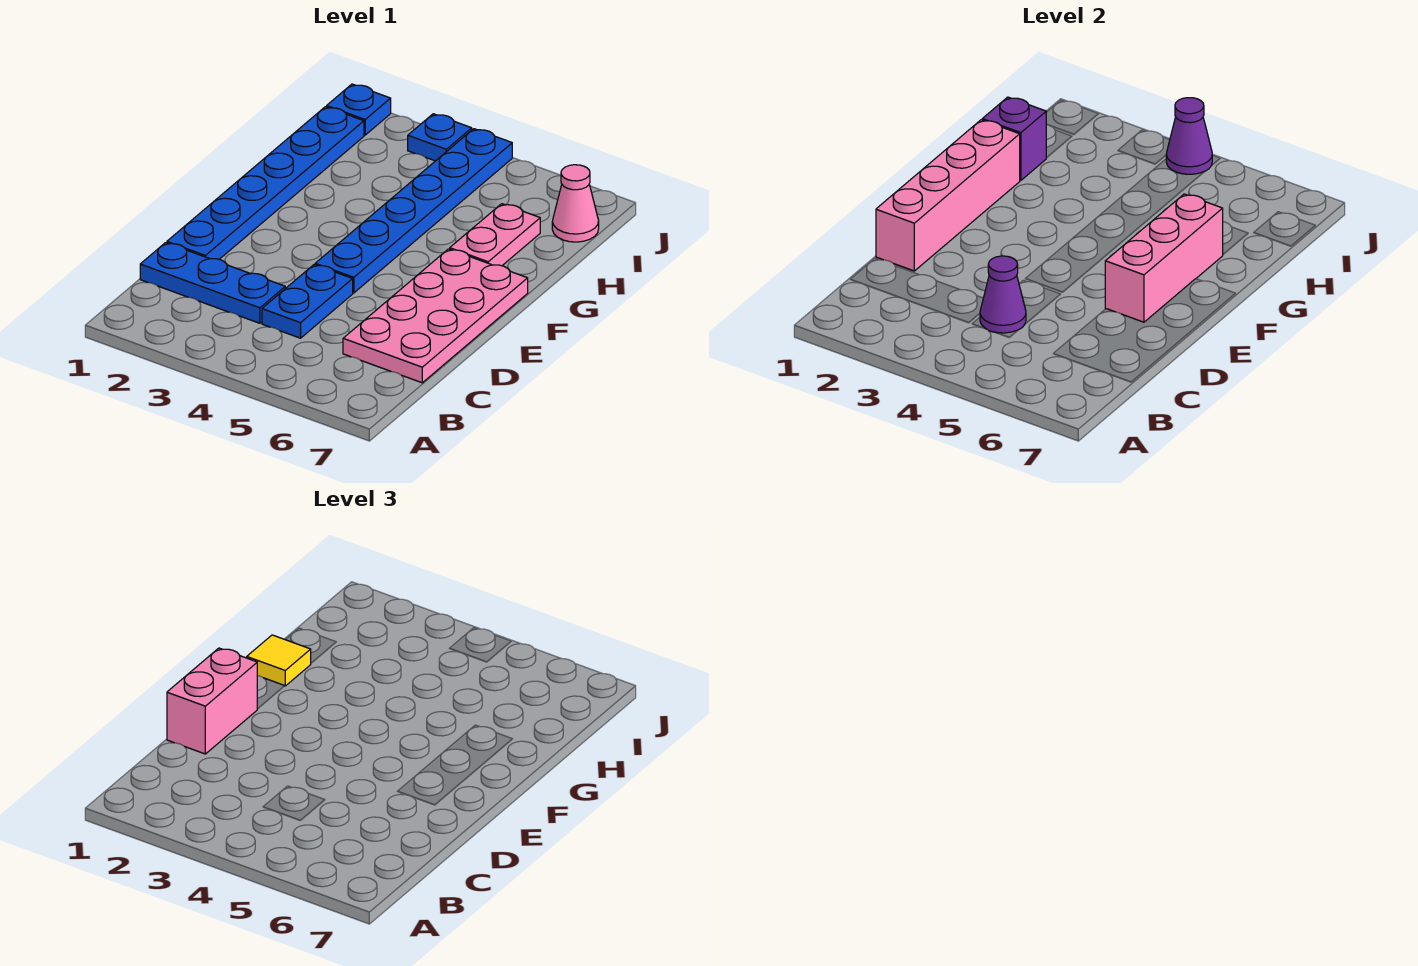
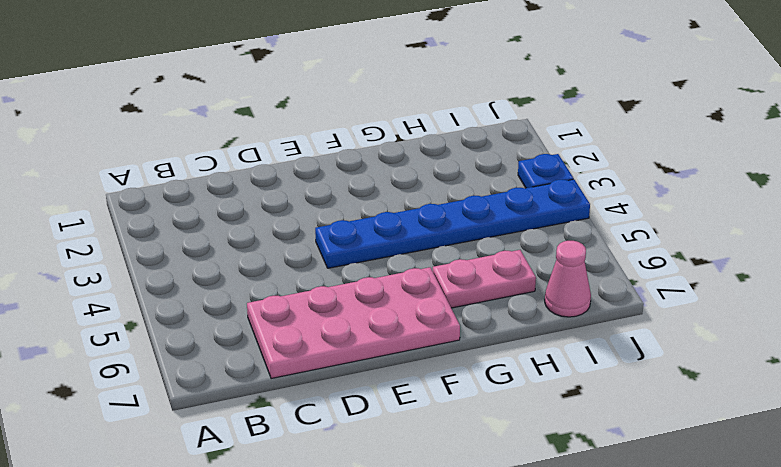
none -> blue plate C1:C3 level 1
none -> blue plate C4:D4 level 1
none -> blue plate D1:I1 level 1

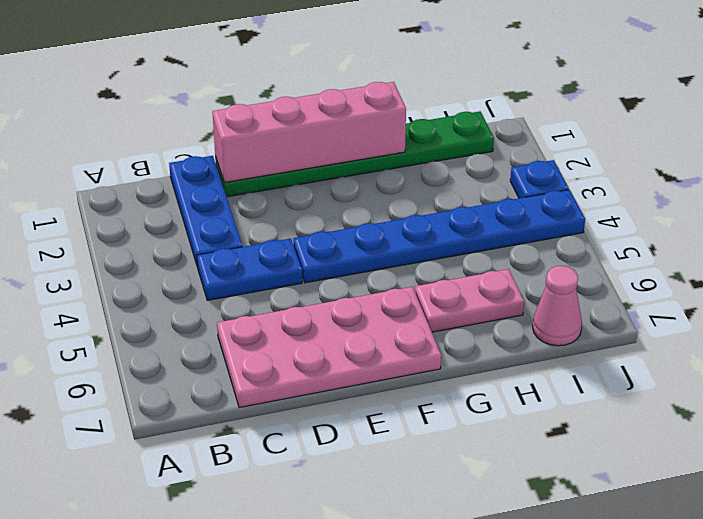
green plate D1:I1 level 1 -> blue plate D1:I1 level 1
none -> blue plate J1 level 1
none -> purple cone C4 level 2
none -> pink brick E6:G6 level 2

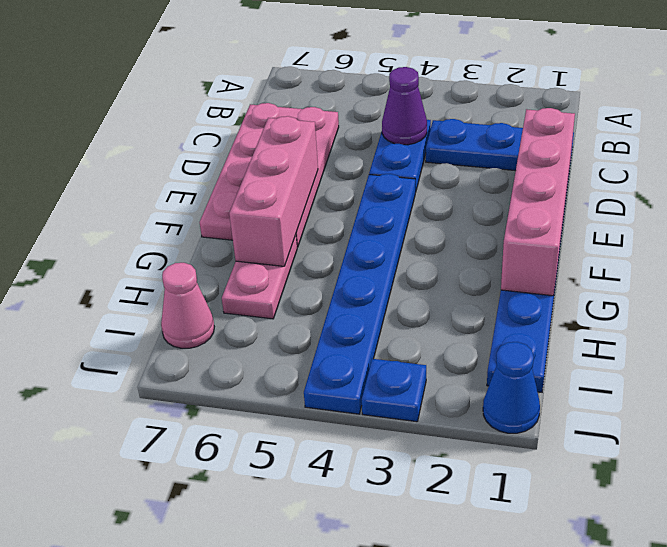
blue cone J1 level 1 -> blue plate J1 level 1
none -> purple brick H1 level 2
none -> purple cone J4 level 2
none -> pink brick D1:E1 level 3

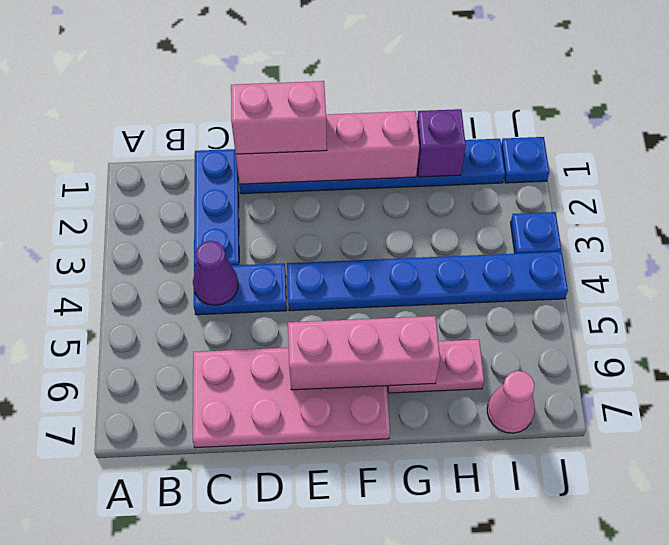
none -> purple cone J4 level 2
none -> yellow tile G1 level 3

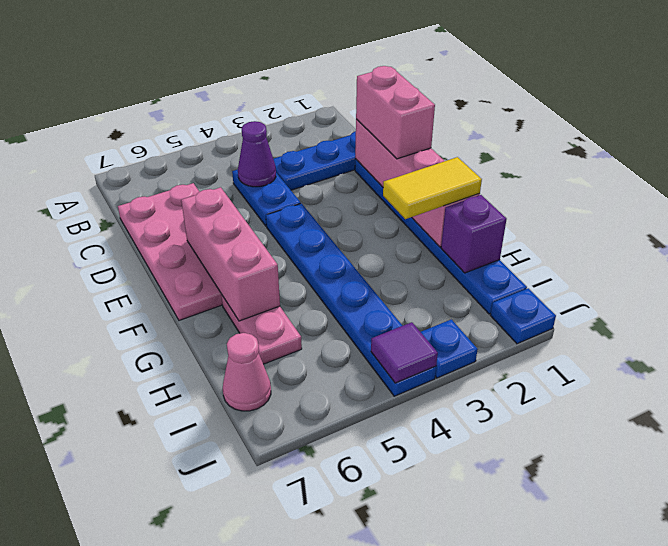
yellow tile G1:G2 level 3 -> yellow tile G1 level 3
purple tile J4 level 2 -> purple cone J4 level 2

